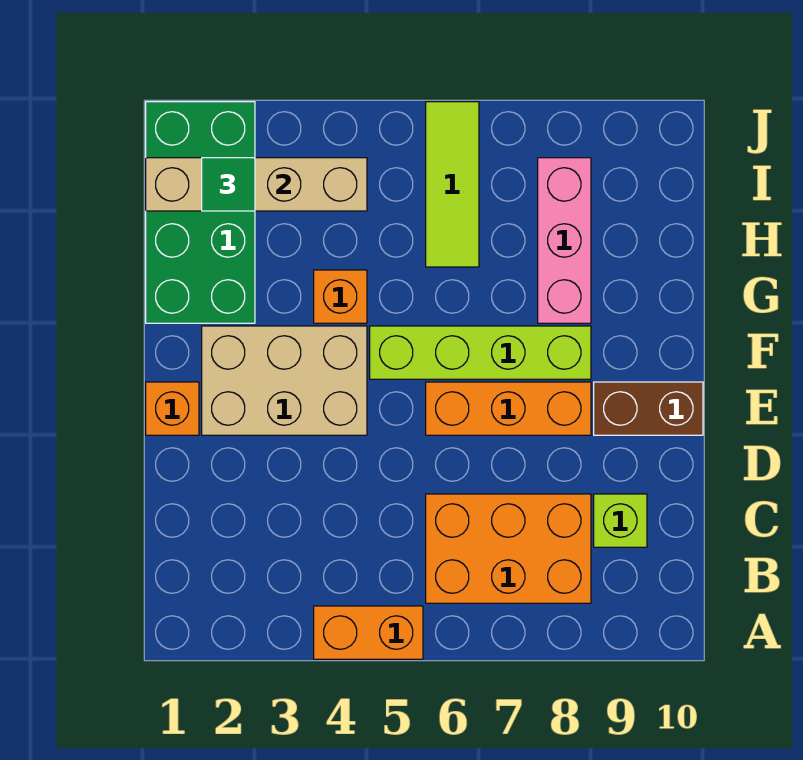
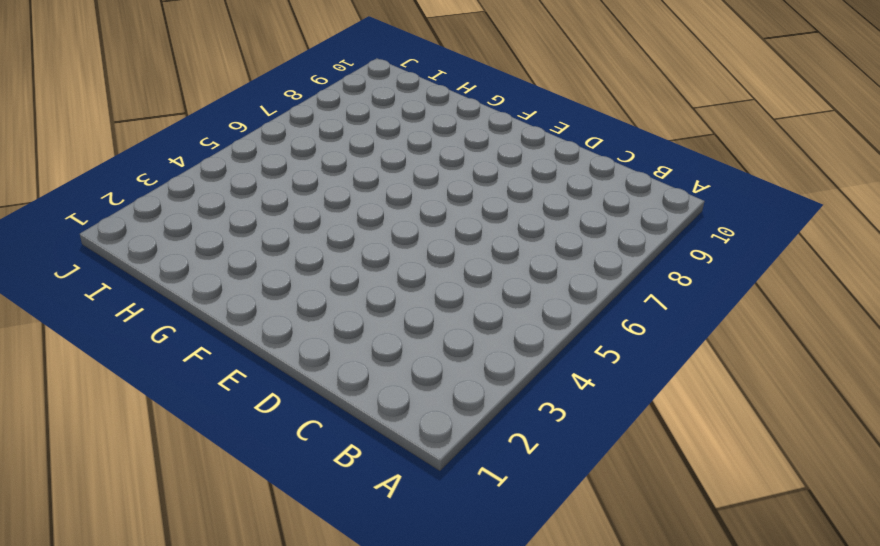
none -> orange brick A4:A5 level 1
none -> orange brick B6:C8 level 1
none -> lime brick C9 level 1

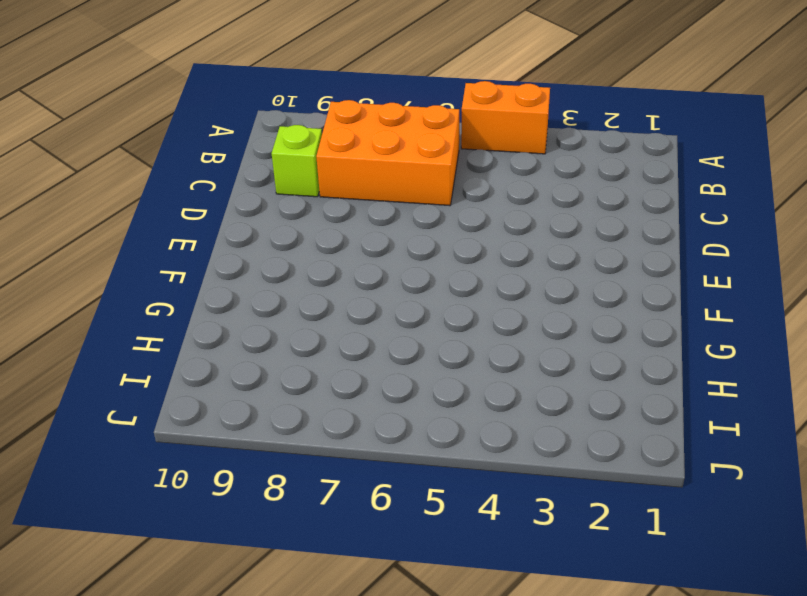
none -> orange brick E1 level 1
none -> tan brick E2:F4 level 1
none -> orange brick E6:E8 level 1

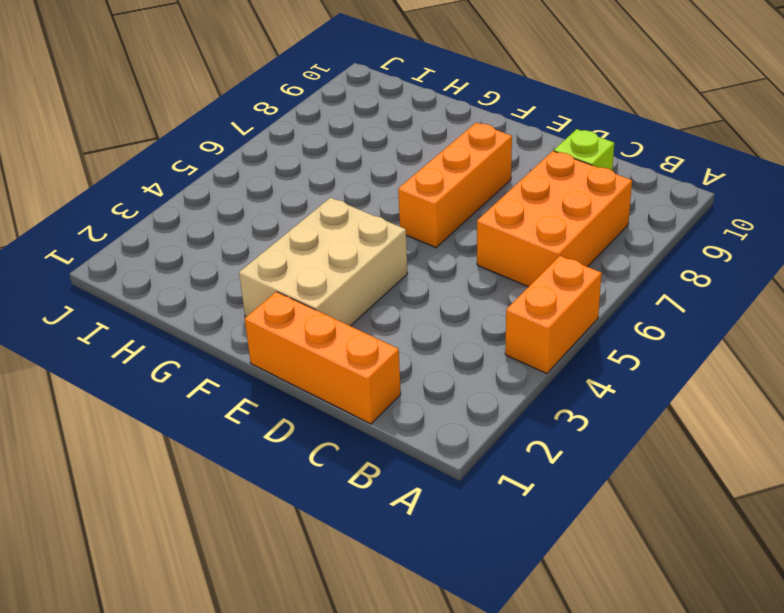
orange brick C1:E1 level 1 -> orange brick E1 level 1
none -> brown brick E9:E10 level 1
none -> lime brick F5:F8 level 1
none -> green brick G1:J2 level 1

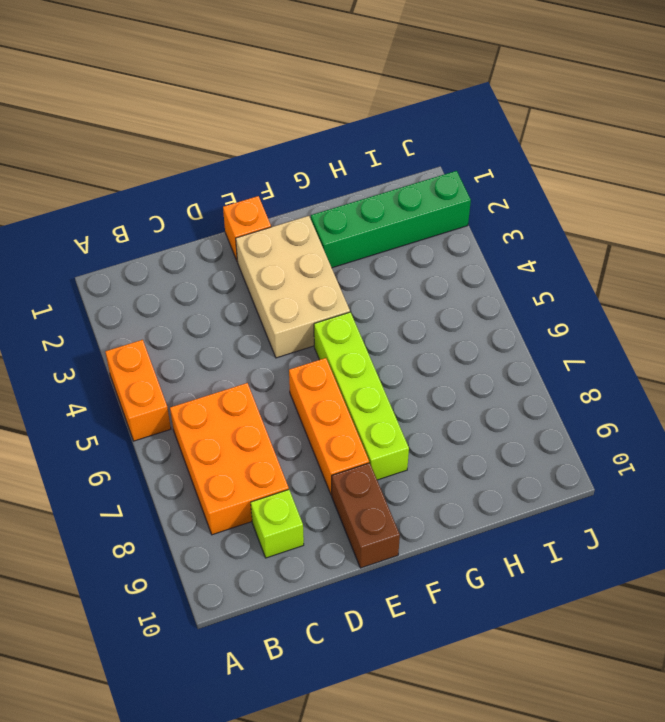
green brick G2:J2 level 1 -> green brick G1:J2 level 1
none -> orange brick G4 level 1
none -> pink brick G8:I8 level 1
none -> lime tile H6:J6 level 1

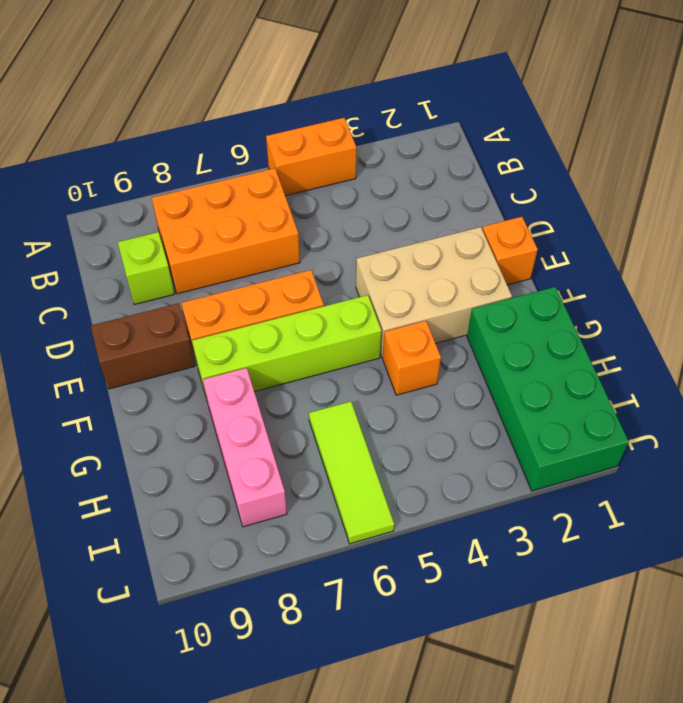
none -> tan brick I1:I4 level 2
none -> green tile I2 level 3

